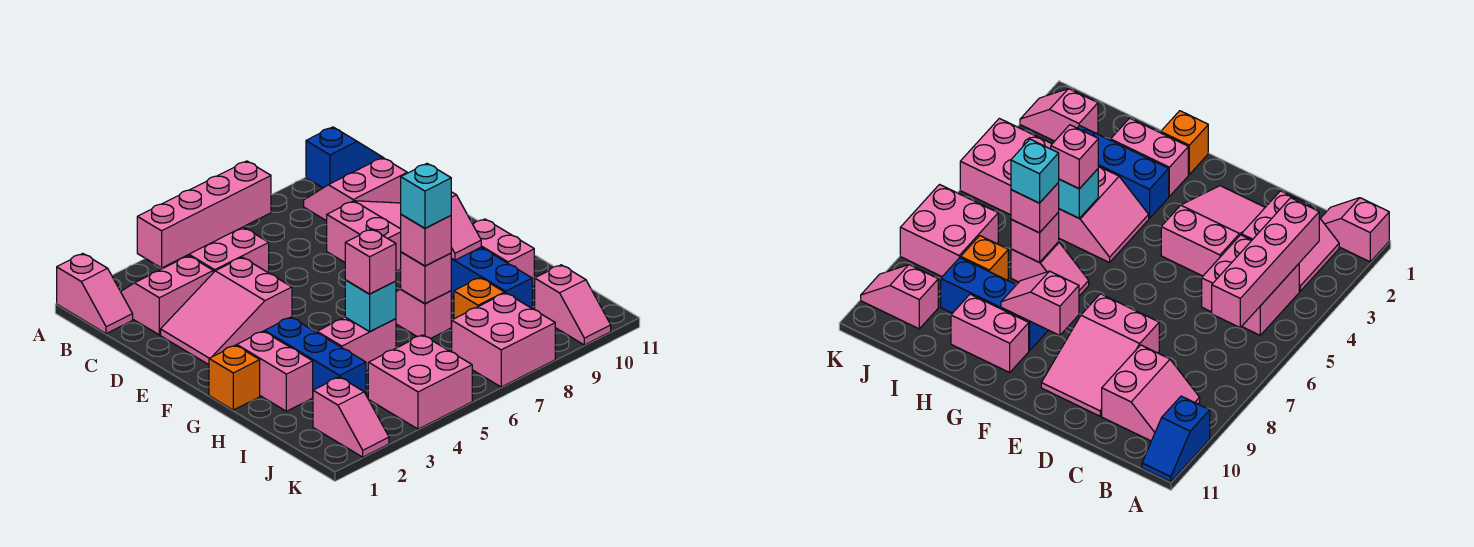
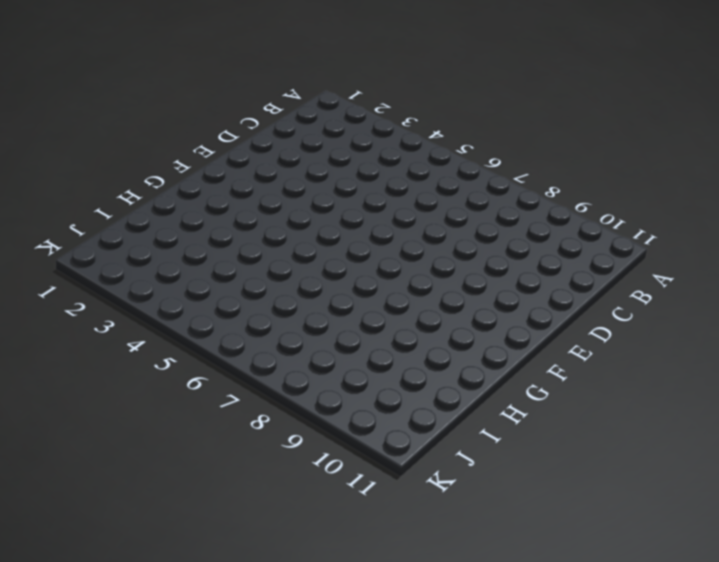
none -> pink slope A1:B1 level 1 top A
none -> blue slope A10:A11 level 1 top 10
none -> pink slope B2:C3 level 1 top C

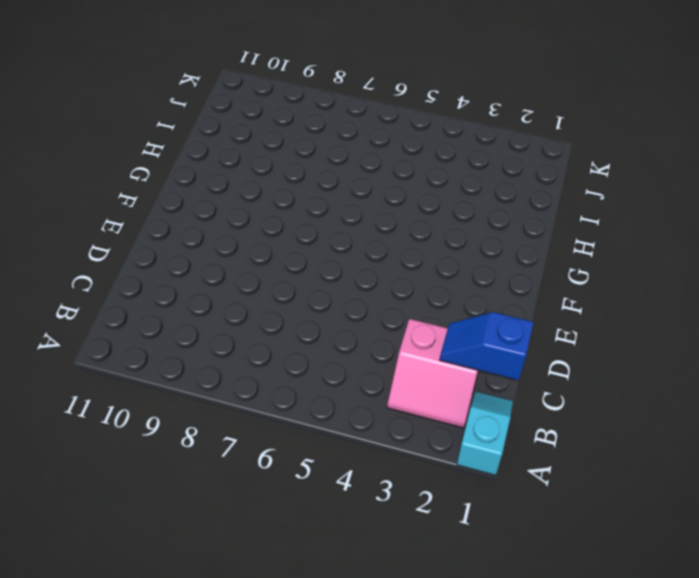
cyan slope A1:B1 level 1 top A -> pink slope A1:B1 level 1 top A
blue slope C1:C2 level 2 top 1 -> blue slope A10:A11 level 1 top 10
none -> pink brick B4:C5 level 1
none -> pink slope B9:C10 level 1 top C
none -> pink slope D2:E4 level 1 top 4

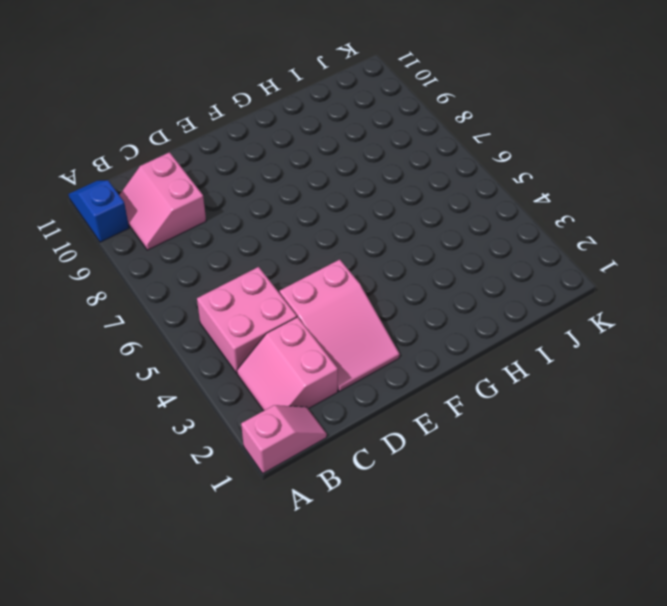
none -> pink slope D8:E10 level 1 top 8
none -> orange brick G1 level 1
none -> pink brick G2:H2 level 1

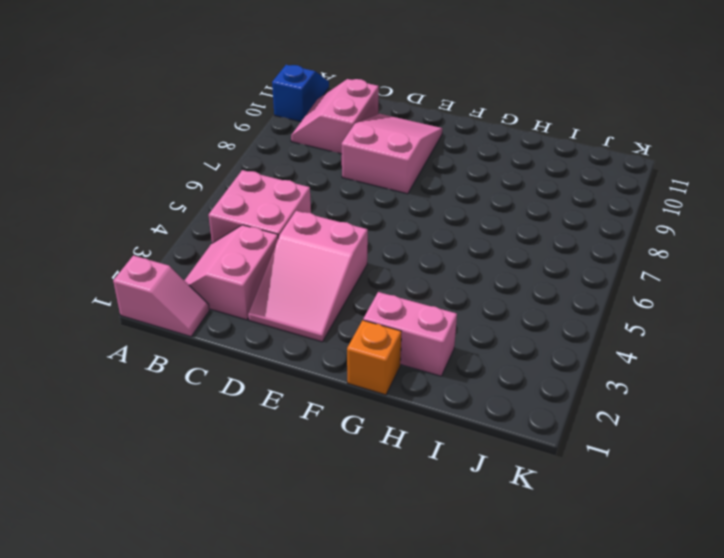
none -> blue brick G3:I3 level 1
none -> pink slope G4:H5 level 1 top H
none -> pink slope G7:H7 level 1 top H

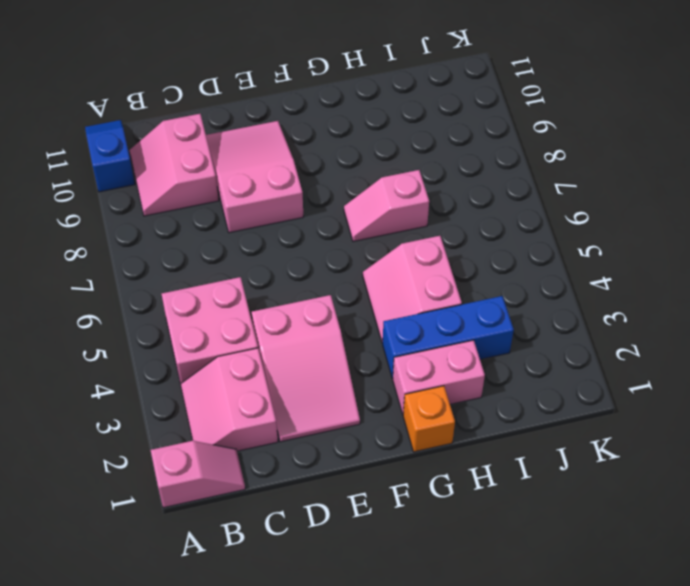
none -> blue brick G9:I9 level 1
none -> pink brick G10:H10 level 1
none -> orange brick I8 level 1

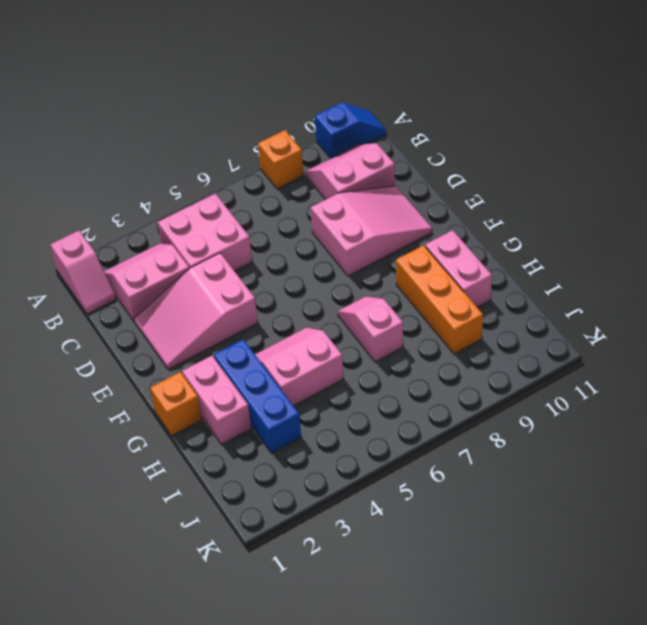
orange brick A8 level 1 -> orange brick I8 level 1
orange brick G9:I9 level 1 -> blue brick G9:I9 level 1
none -> pink slope J2:K2 level 1 top J
none -> pink brick J4:K5 level 1
none -> pink brick J7:K8 level 1

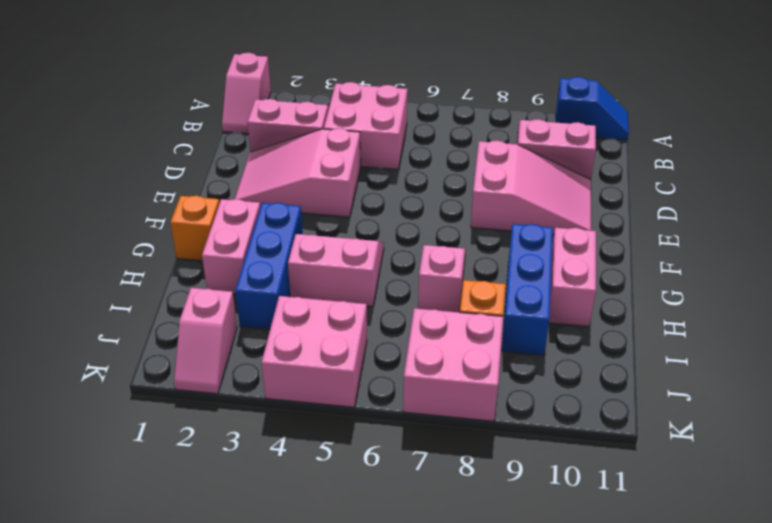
none -> pink slope J10:K10 level 1 top J
none -> pink brick B3:B6 level 2
none -> pink slope F9:G9 level 2 top F

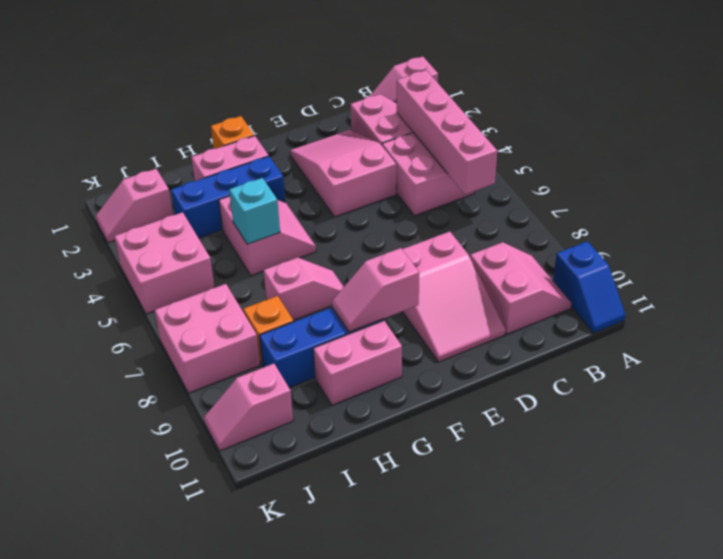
none -> pink brick H7 level 2
none -> pink brick H5 level 3
none -> pink brick H7 level 3

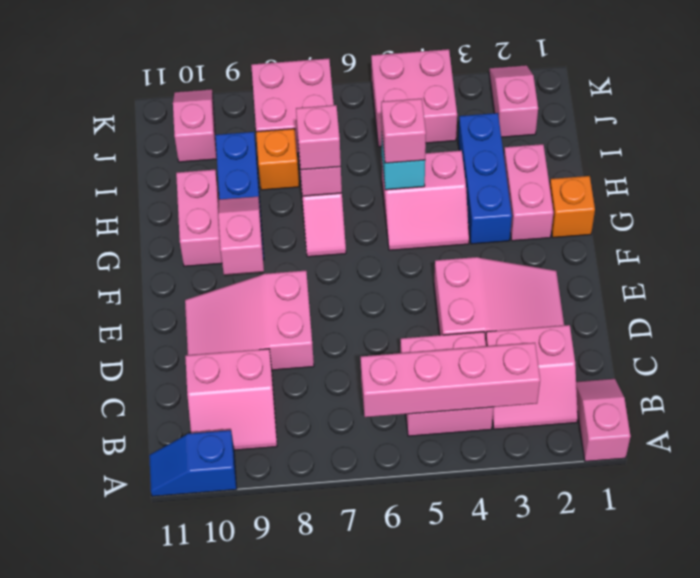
none -> cyan brick H7 level 4

